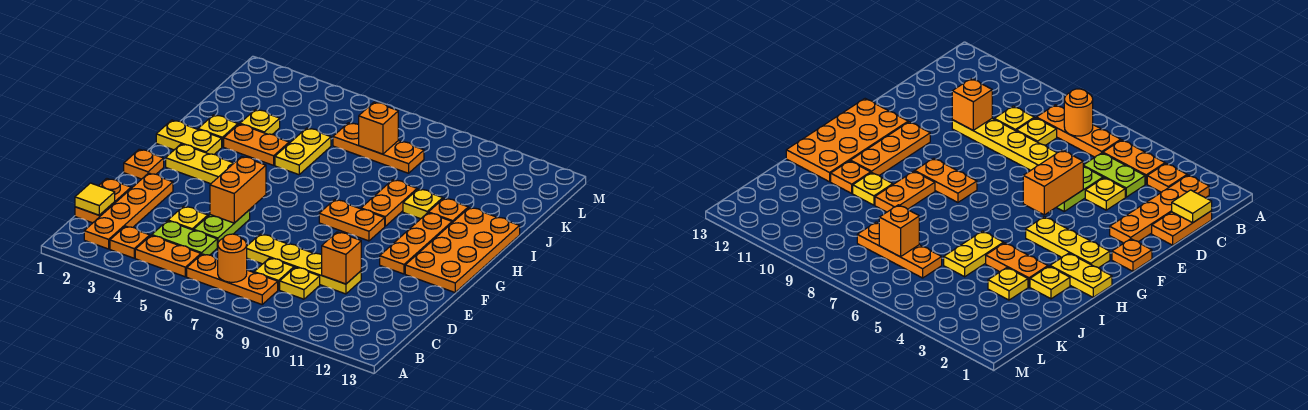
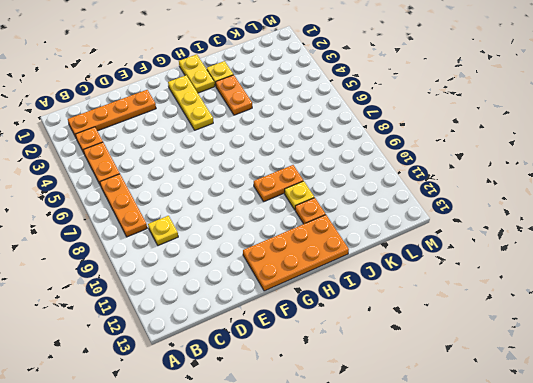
none -> orange plate C1:D1 level 1
none -> lime plate C4:C5 level 1
none -> yellow plate C8 level 1
none -> yellow plate D4 level 1

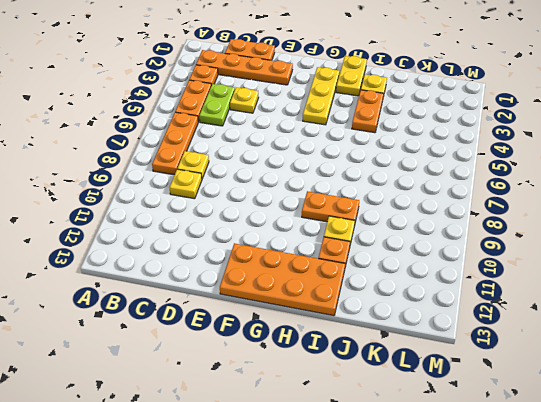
none -> lime plate D5:E5 level 1
none -> yellow plate D7:D10 level 1
none -> orange plate F1 level 1
none -> orange plate F11:H11 level 1

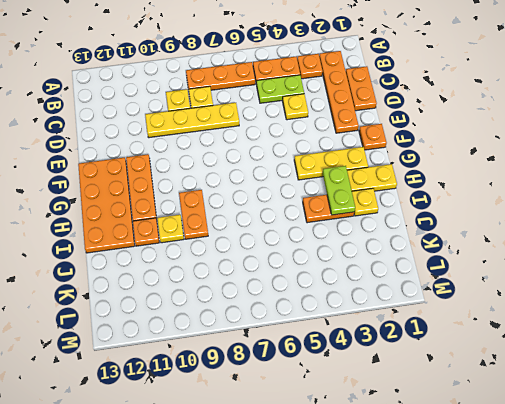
lime plate H3:I3 level 2 -> lime plate D5:E5 level 1
none -> orange plate G8:G9 level 1
none -> yellow plate I5:J5 level 1
none -> yellow plate J3 level 1
none -> orange plate K6:K8 level 1

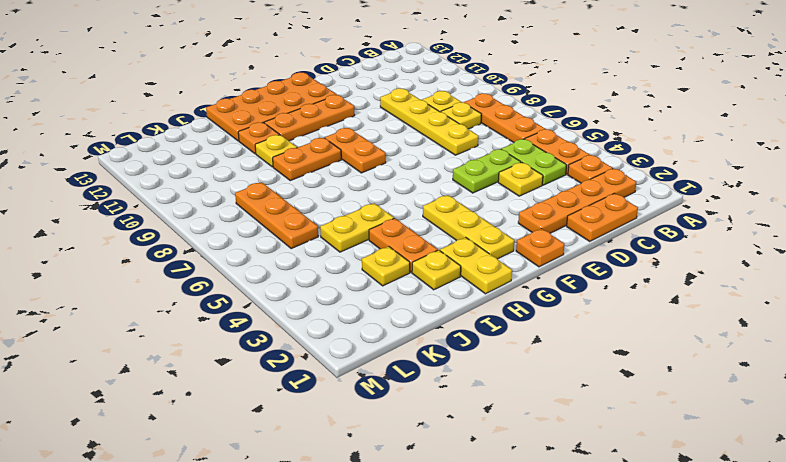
none -> orange round brick B7 level 2
none -> yellow tile C1 level 2
none -> orange brick D10 level 2
none -> orange brick E5:F5 level 2

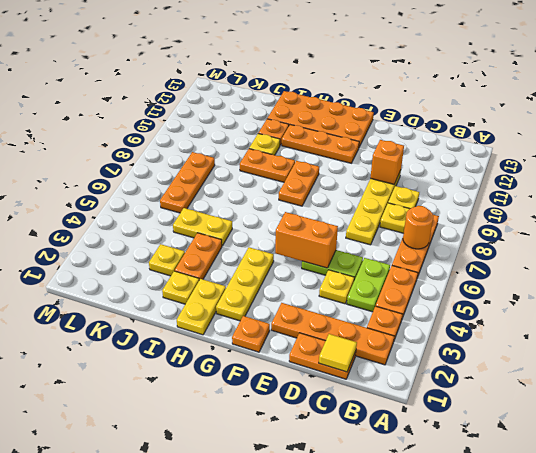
none -> orange brick K7 level 2

